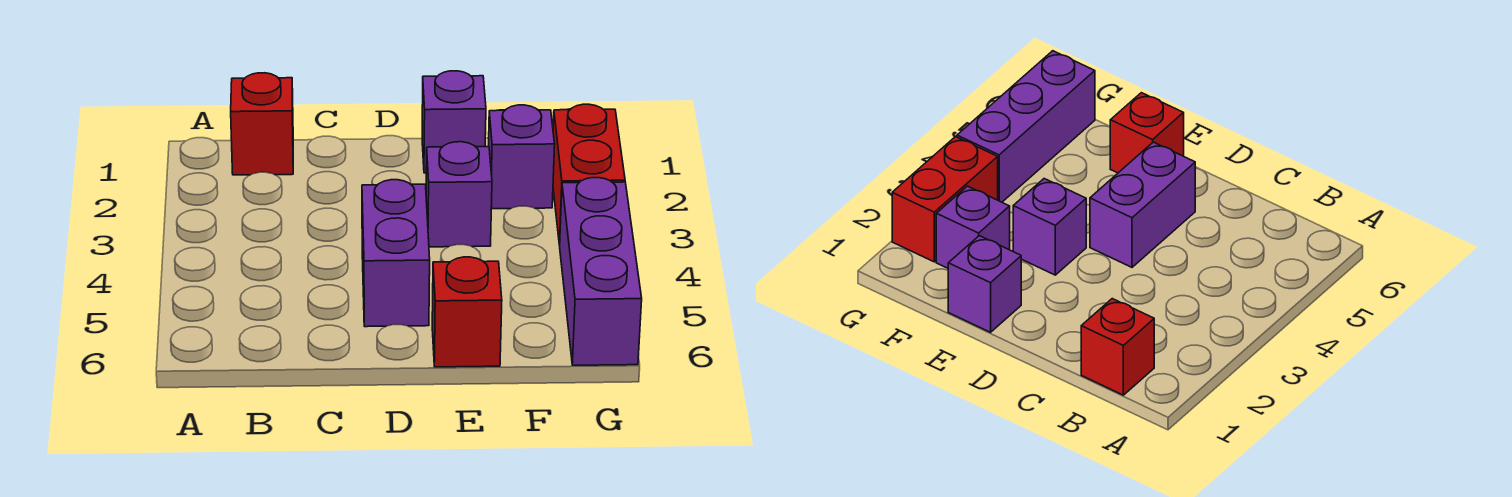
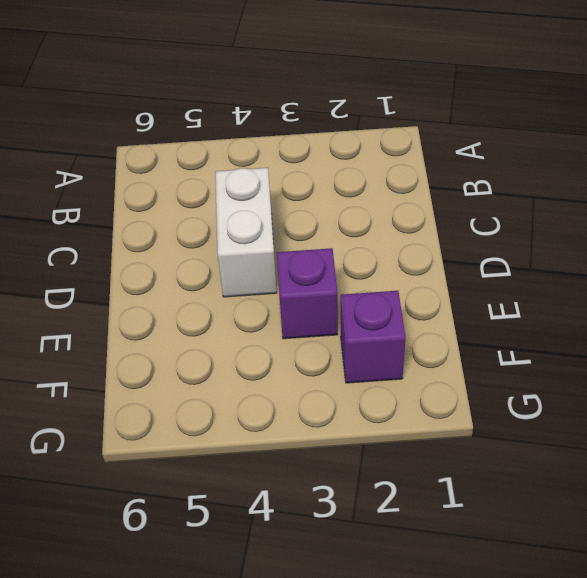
white brick C4:D4 level 1 -> purple brick D4:D5 level 1
none -> red brick B1 level 1
none -> purple brick E1 level 1

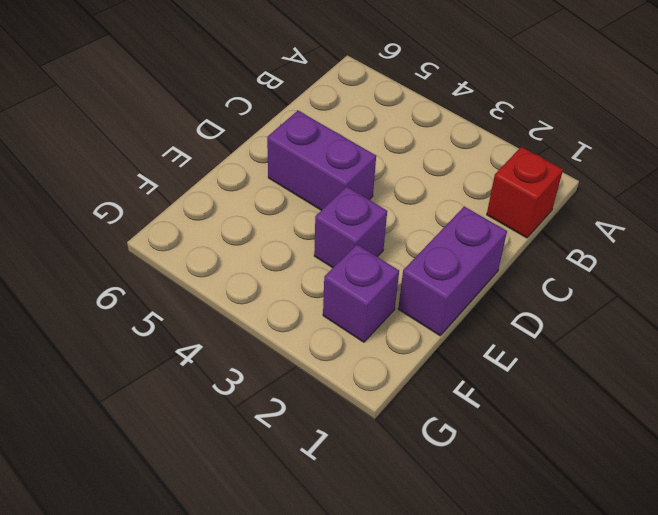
purple brick D1:E1 level 1 -> purple brick E1 level 1
none -> red brick E6 level 1
none -> red brick G2:G3 level 1

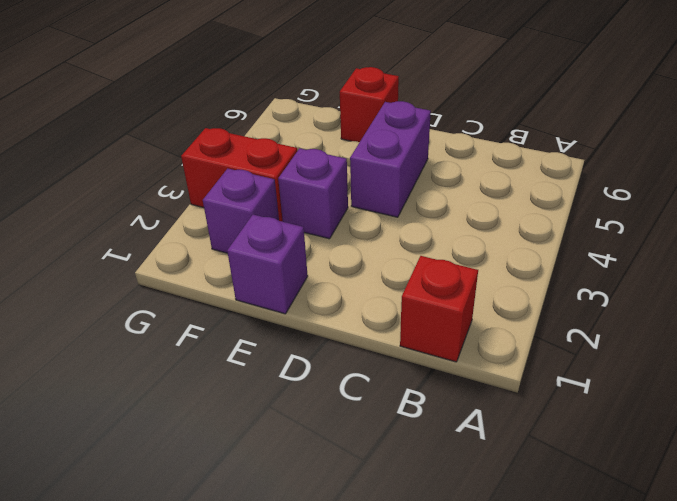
red brick F3:G3 level 1 -> red brick G2:G3 level 1
none -> purple brick G4:G6 level 1

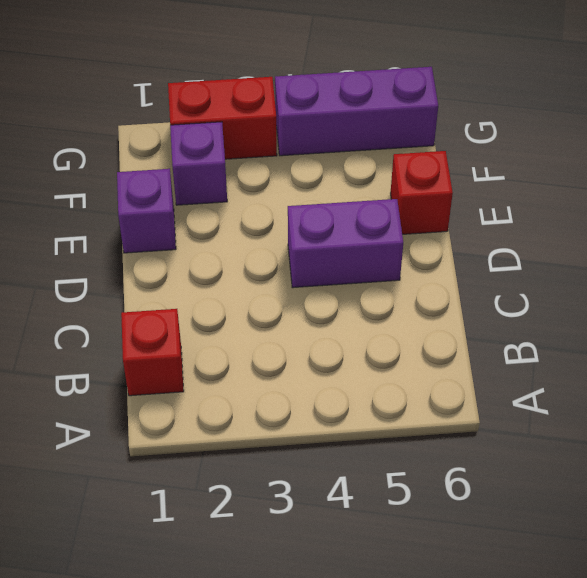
none -> purple brick E3 level 1

